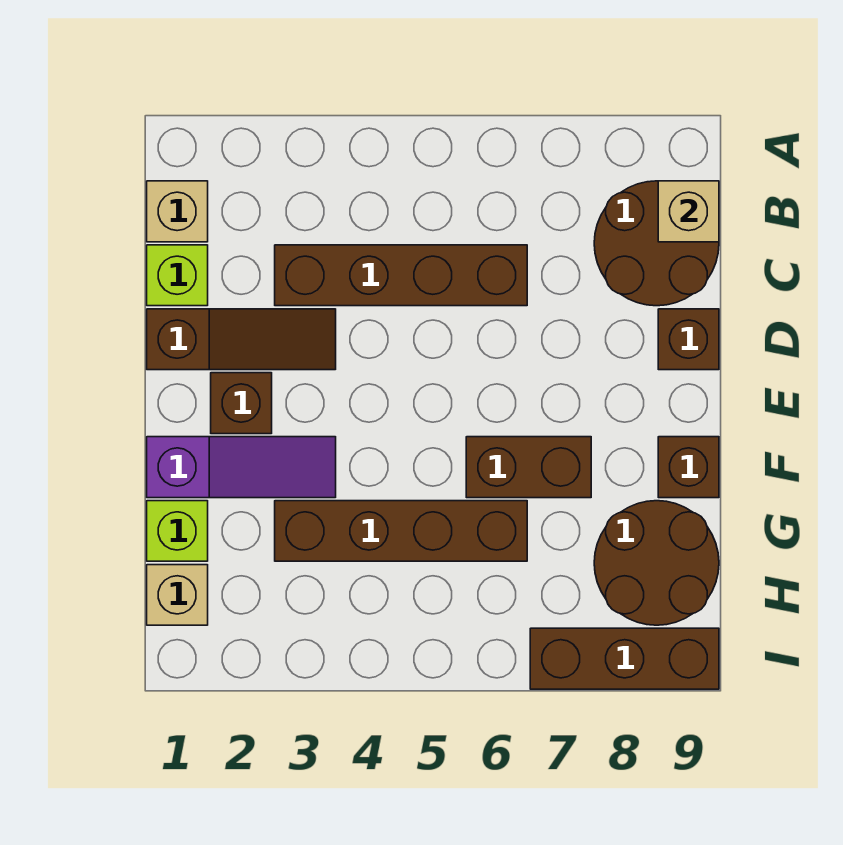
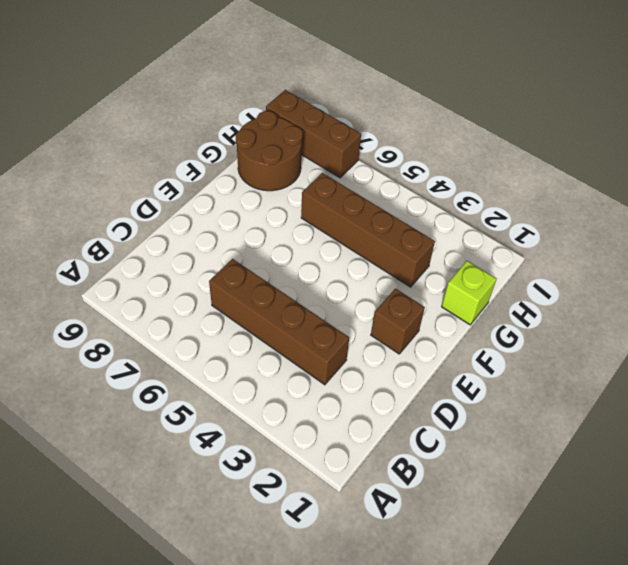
none -> tan brick B1 level 1
none -> brown round brick B8:C9 level 1
none -> lime brick C1 level 1

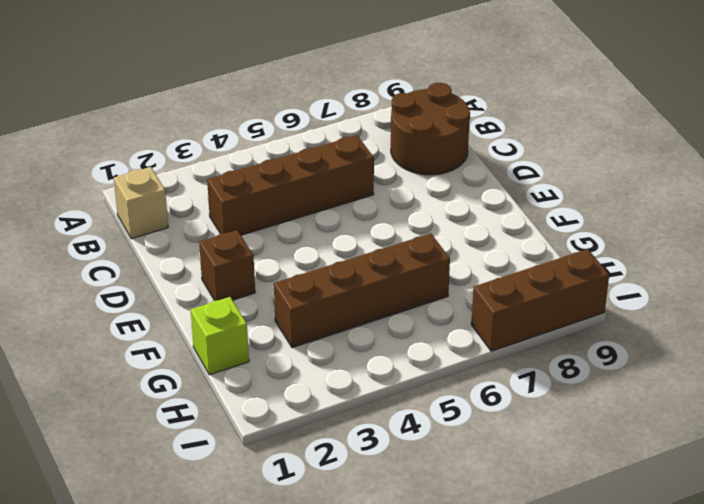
none -> lime brick C1 level 1
none -> brown slope D1:D3 level 1 top 1
none -> brown brick D9 level 1

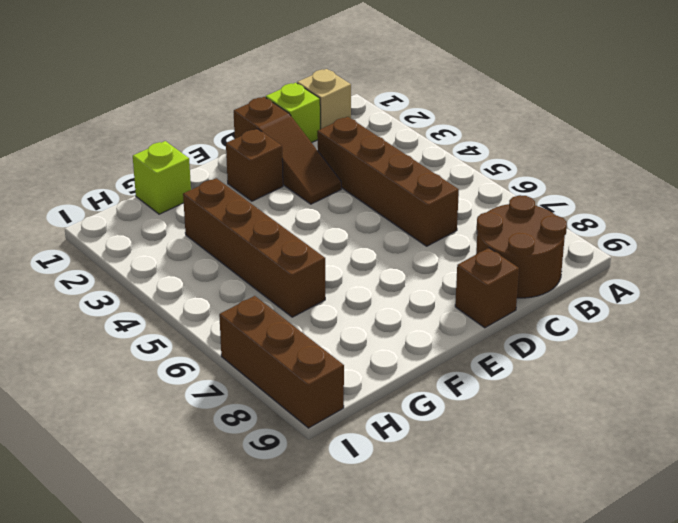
none -> purple slope F1:F3 level 1 top 1
none -> brown brick F6:F7 level 1
none -> brown brick F9 level 1

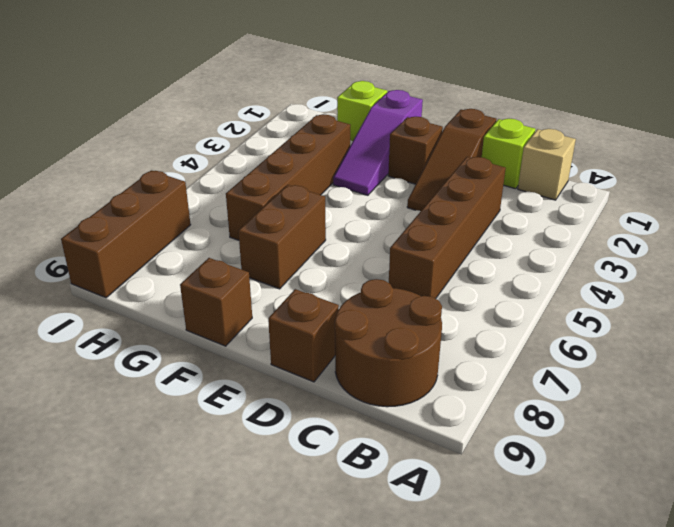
none -> brown round brick G8:H9 level 1
none -> tan brick H1 level 1
none -> tan brick B9 level 2

